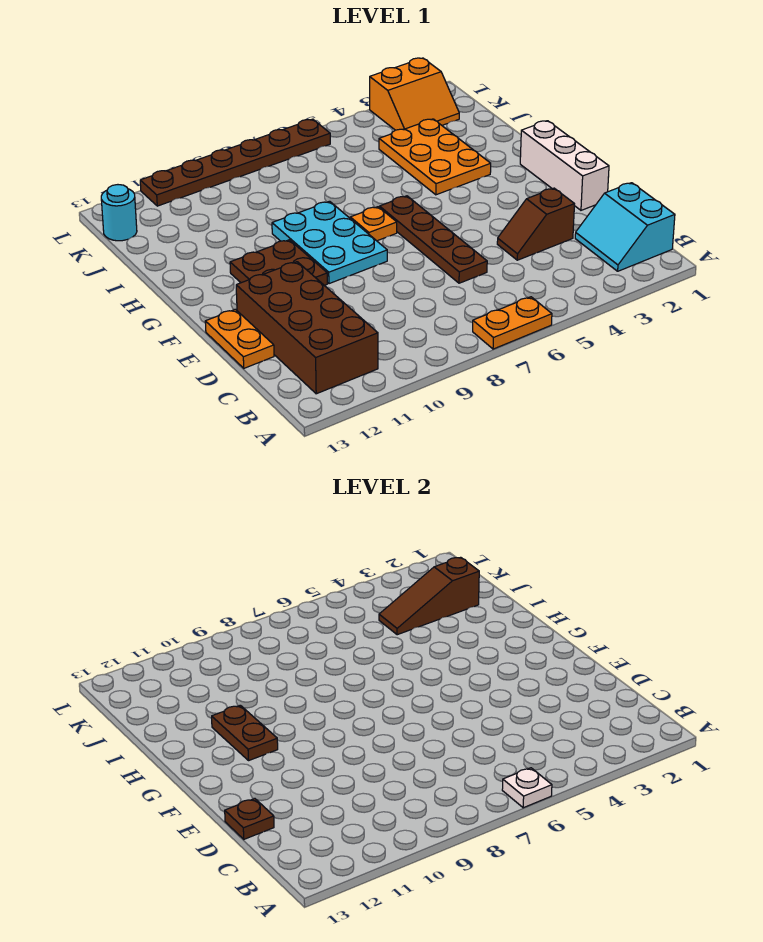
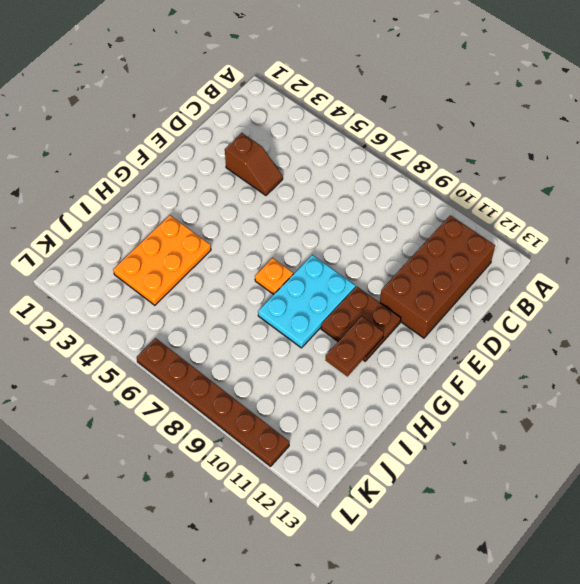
none -> orange plate A6:A7 level 1
none -> cyan slope B1:C2 level 1 top 1
none -> brown plate D6:G6 level 1

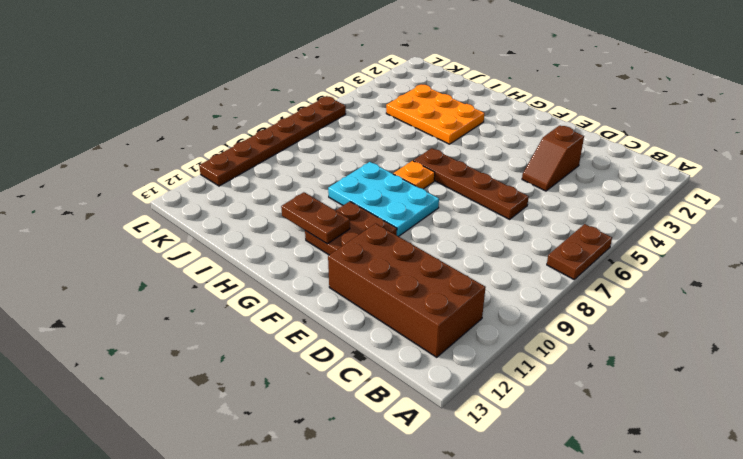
brown plate A6:A7 level 1 -> orange plate A6:A7 level 1
none -> cyan slope B1:C2 level 1 top 1
none -> orange plate D13:E13 level 1
none -> white brick E1:G1 level 1

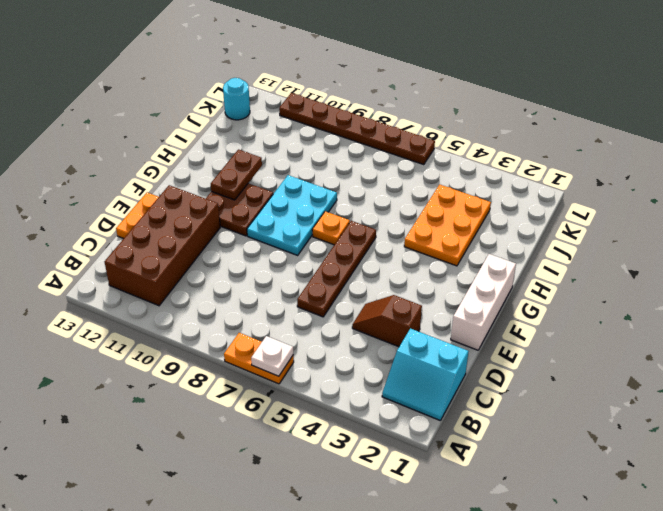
cyan slope B1:C2 level 1 top C -> cyan slope B1:C2 level 1 top 1
none -> orange slope K2:L3 level 1 top L
none -> brown plate D13 level 2
none -> brown slope J2:J4 level 2 top 2

